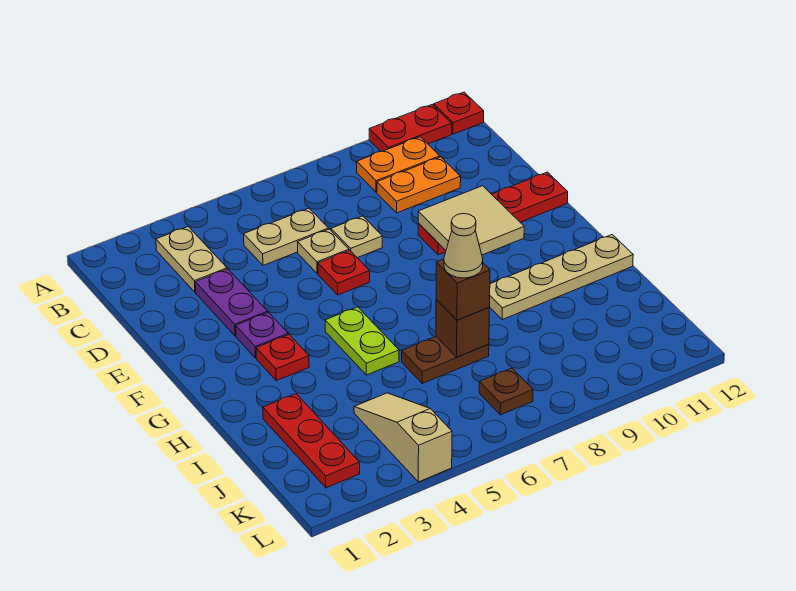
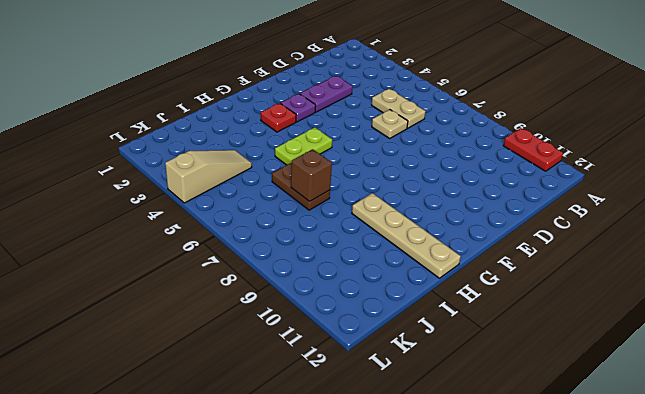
none -> red plate A12 level 1
none -> tan plate B3:C3 level 1
none -> orange plate B9:B10 level 1

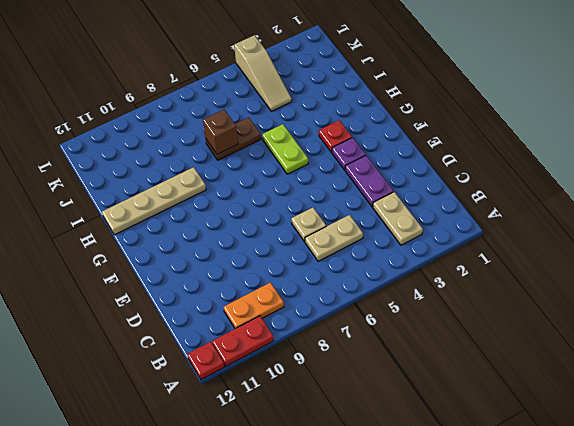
none -> orange plate C9:C10 level 1
none -> tan plate D7 level 1
none -> red plate E6 level 1

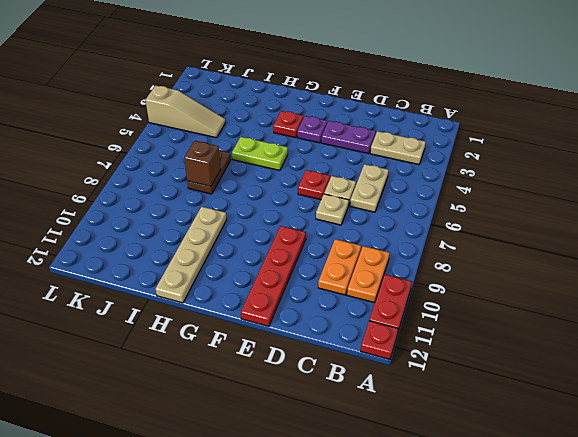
none -> red plate I2:K2 level 1
none -> brown plate K7 level 1
none -> tan tile E9:F10 level 2

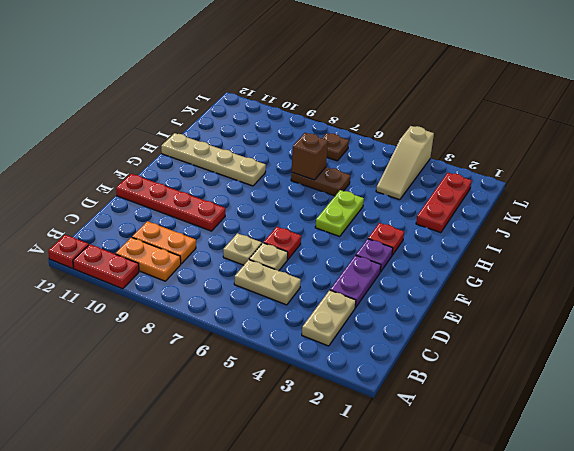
none -> tan tile E9:F10 level 2
none -> brown brick I7 level 3
none -> tan cone I7 level 4

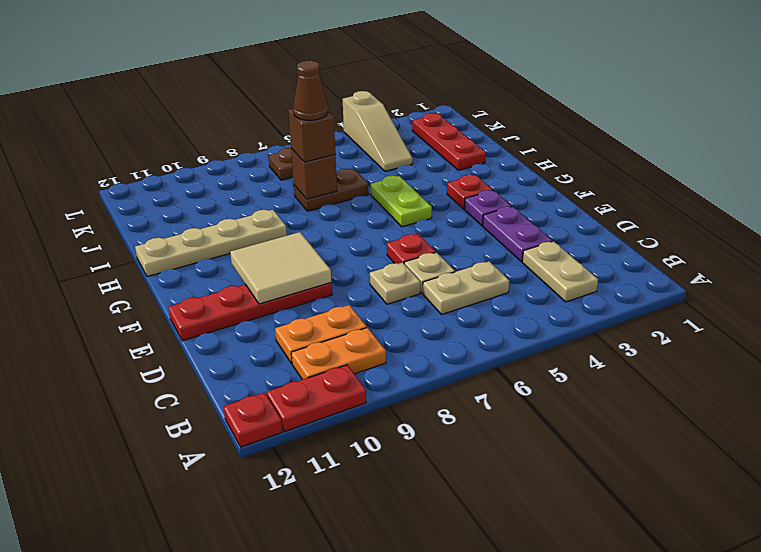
brown cone I7 level 4 -> tan cone I7 level 4

